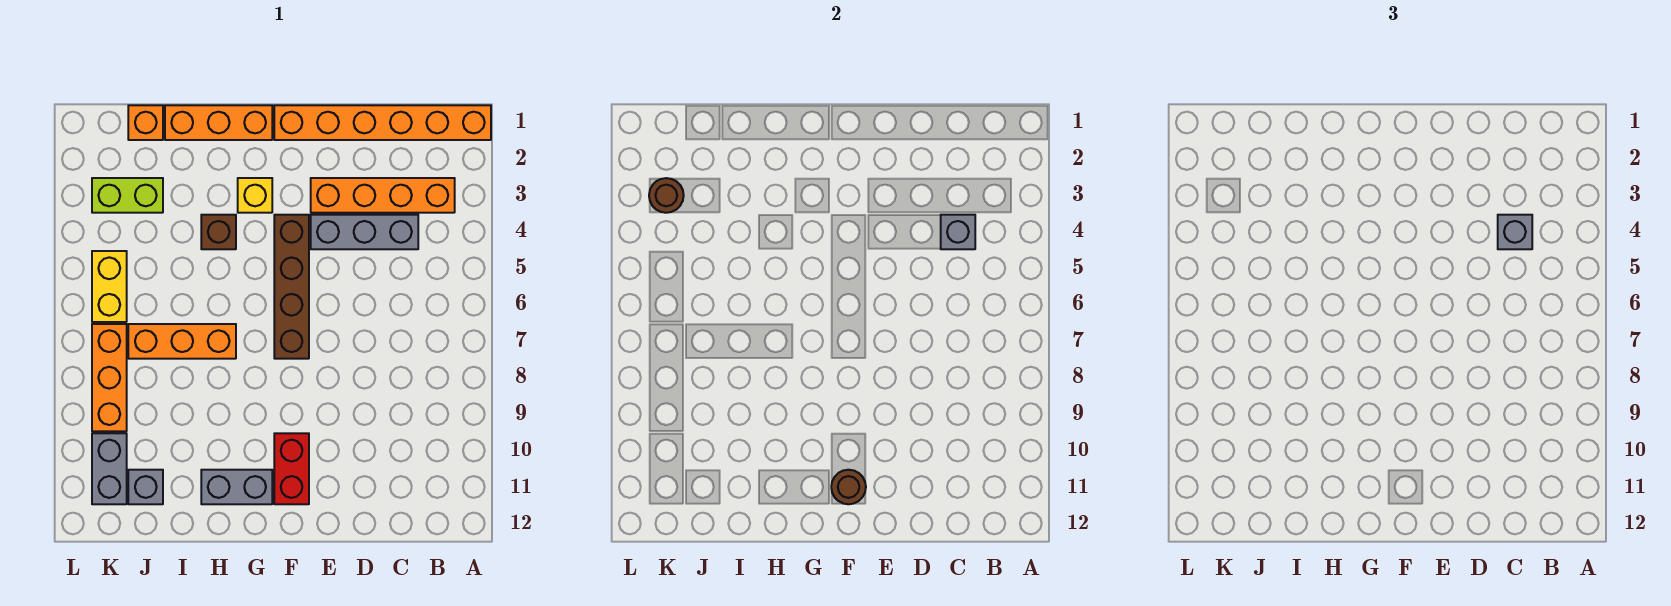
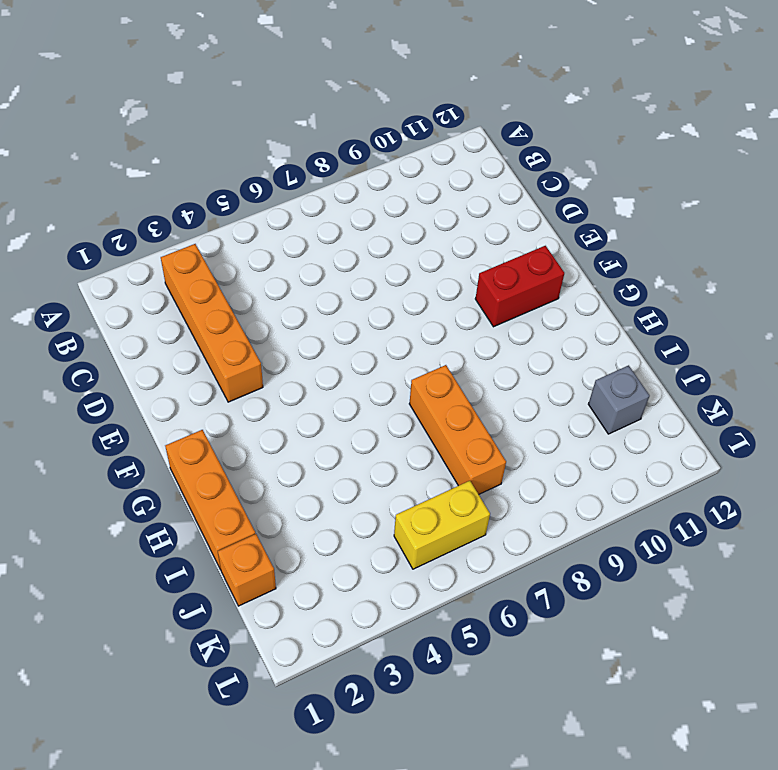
none -> orange brick A1:F1 level 1
none -> grey brick C4:E4 level 1
none -> brown brick F4:F7 level 1

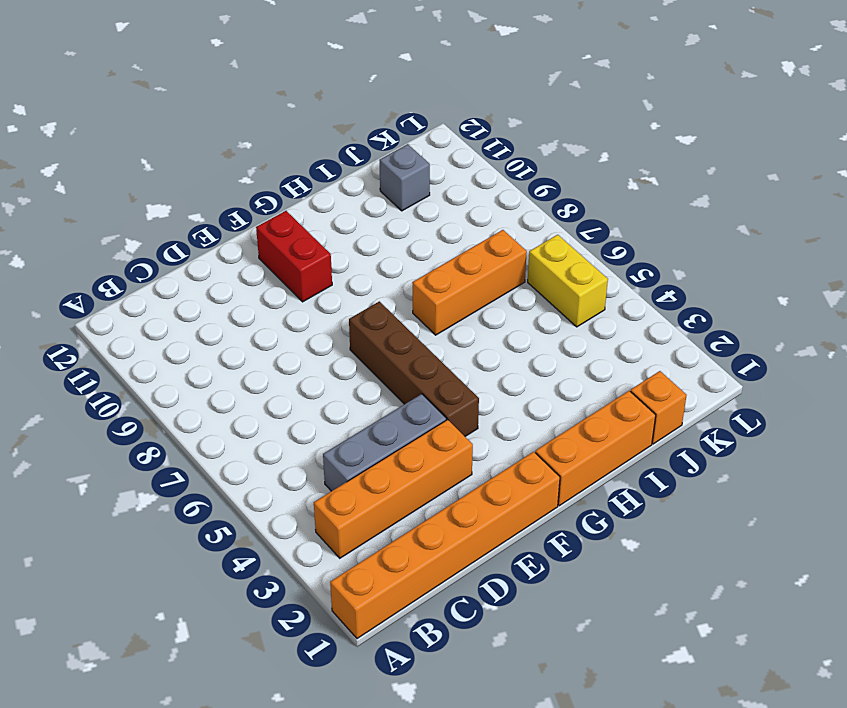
none -> yellow brick G3 level 1
none -> grey brick G11:H11 level 1
none -> brown brick H4 level 1

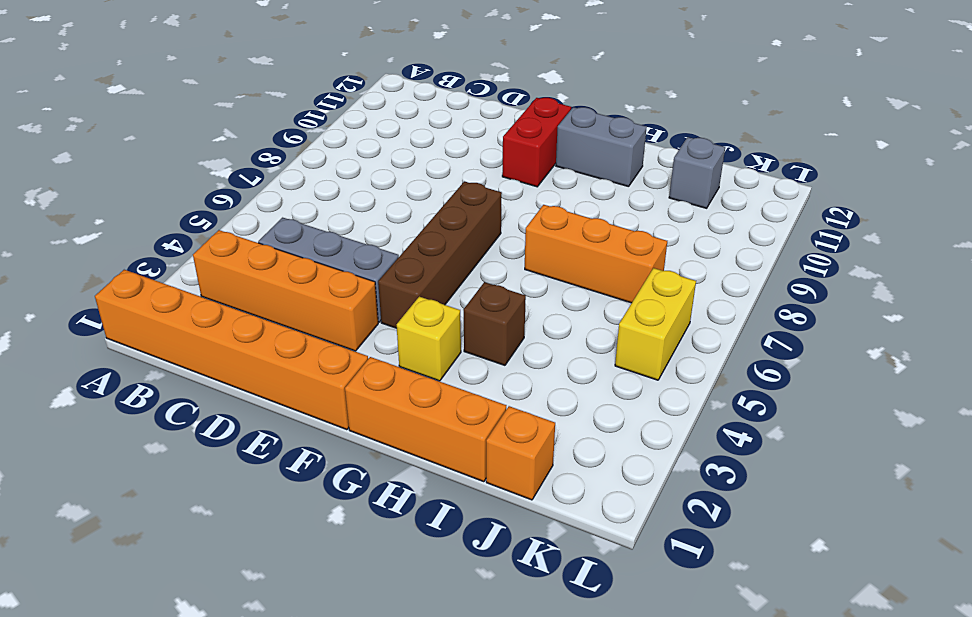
none -> lime brick J3:K3 level 1
none -> orange brick K7:K9 level 1
none -> grey brick K10:K11 level 1

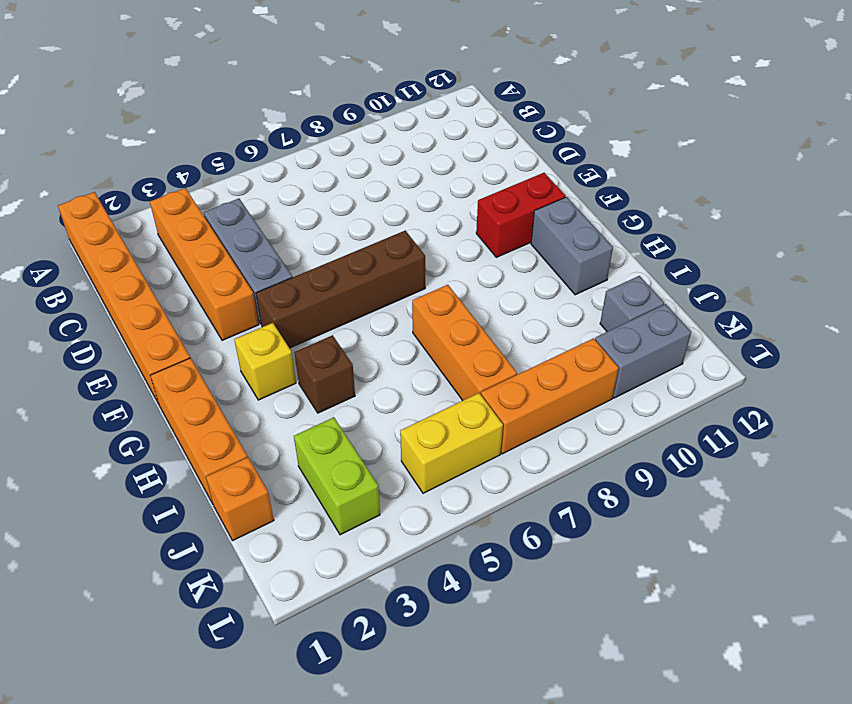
none -> grey brick C4 level 2
none -> brown round brick F11 level 2
none -> brown round brick K3 level 2

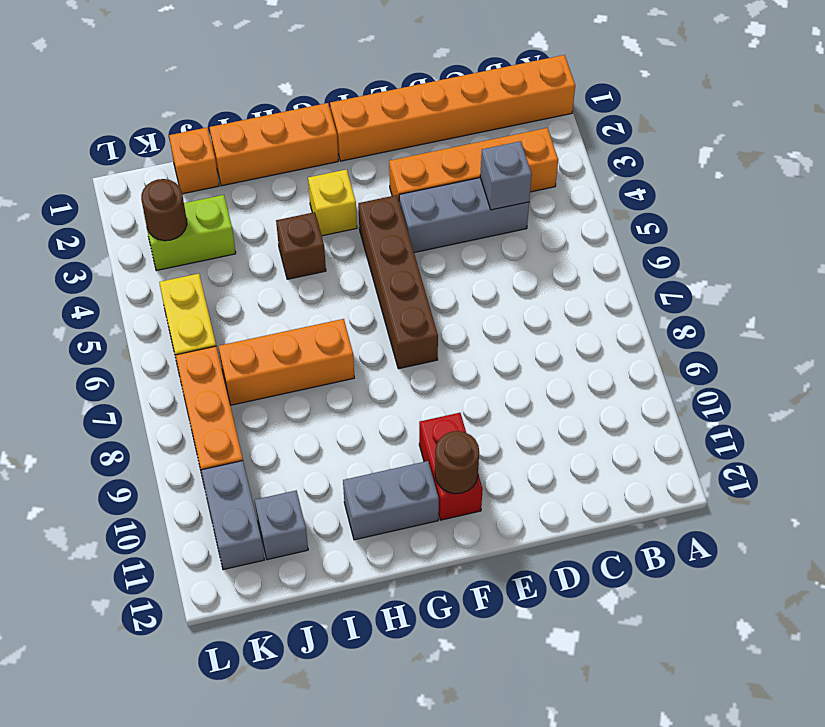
none -> grey brick C4 level 3

